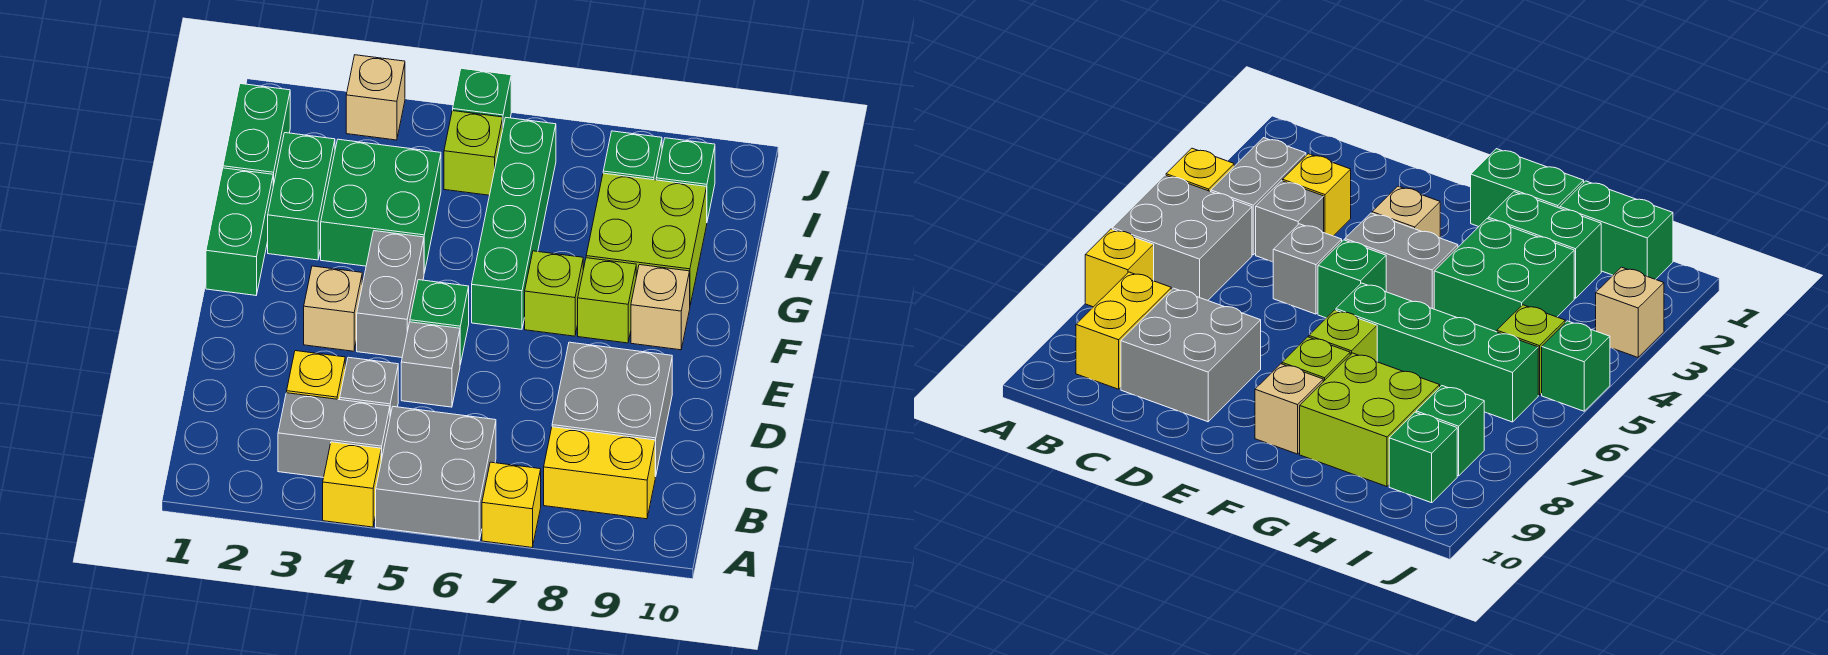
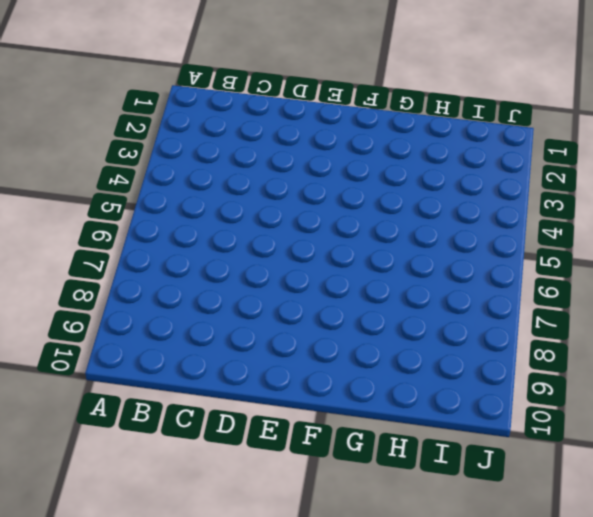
none -> yellow brick A4 level 1
none -> grey brick A5:B6 level 1
none -> yellow brick A7 level 1

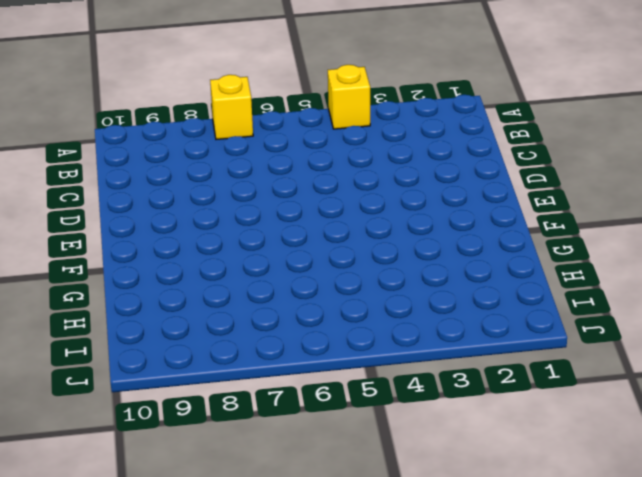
none -> grey brick A5:B6 level 1
none -> grey brick B3:B4 level 1
none -> yellow brick B8:B9 level 1

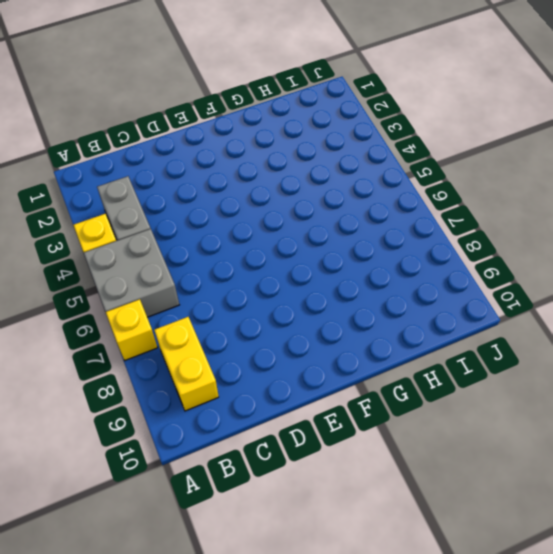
none -> yellow brick C3 level 1
none -> grey brick C4 level 1
none -> grey brick C8:D9 level 1

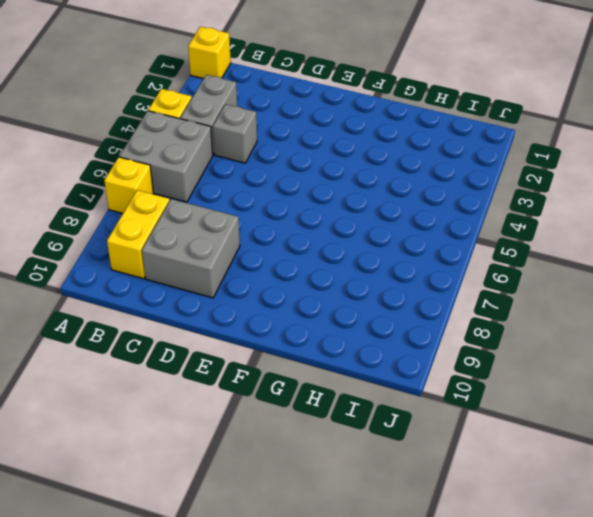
yellow brick A1 level 1 -> yellow brick C3 level 1
none -> grey brick D5 level 1
none -> tan brick E3 level 1
none -> grey brick E4:F4 level 1

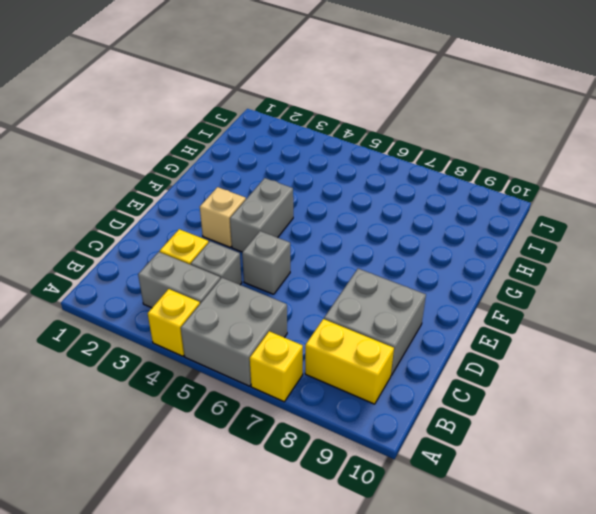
none -> green brick E5 level 1
none -> green brick F1:G1 level 1
none -> green brick F6:I6 level 1

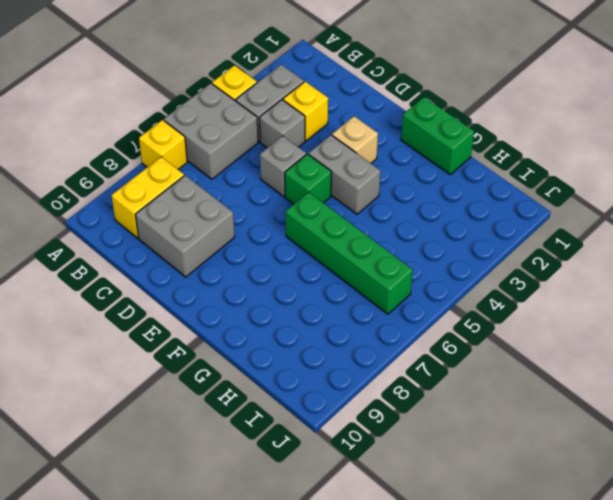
none -> lime brick F7 level 1
none -> lime brick F8 level 1
none -> tan brick F9 level 1

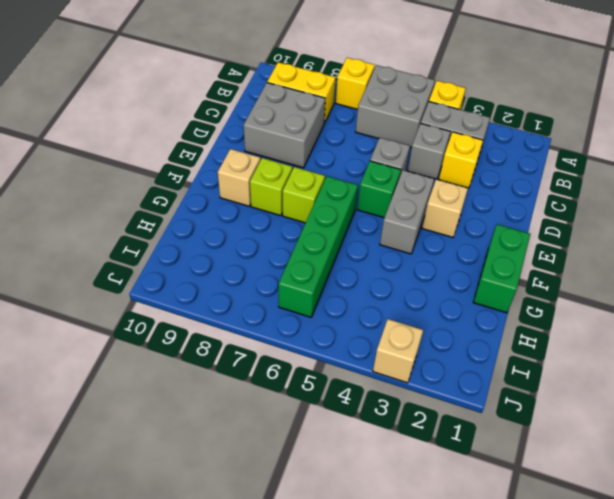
none -> green brick G2:H2 level 1
none -> green brick G3:H4 level 1
none -> lime brick G8:H9 level 1

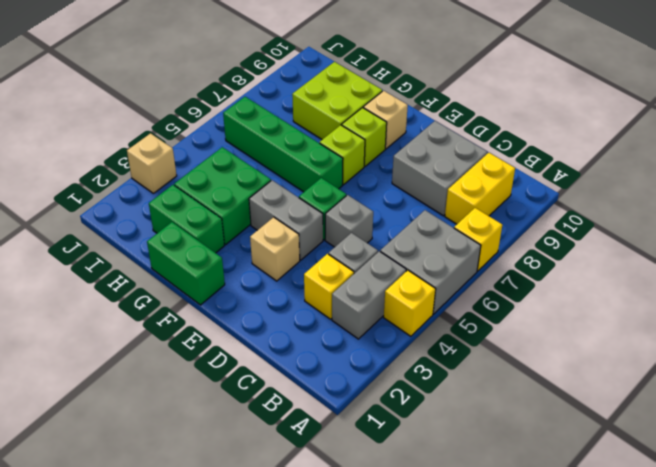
none -> green brick H1:I1 level 1
none -> lime brick I5 level 1
none -> green brick I8 level 1

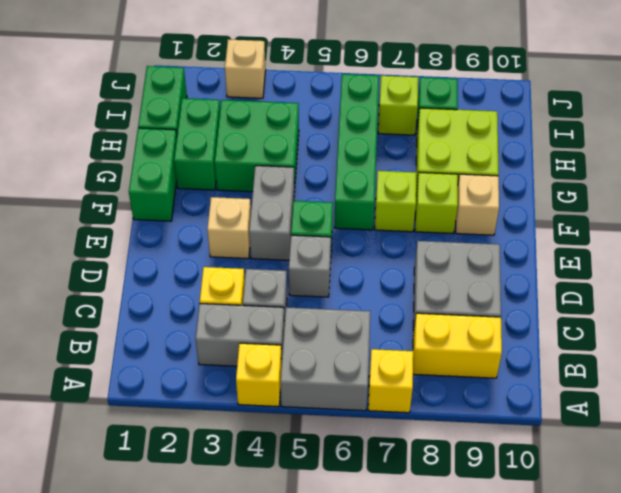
lime brick I7 level 1 -> lime brick I5 level 1
none -> green brick I9 level 1
none -> green brick J5 level 1

